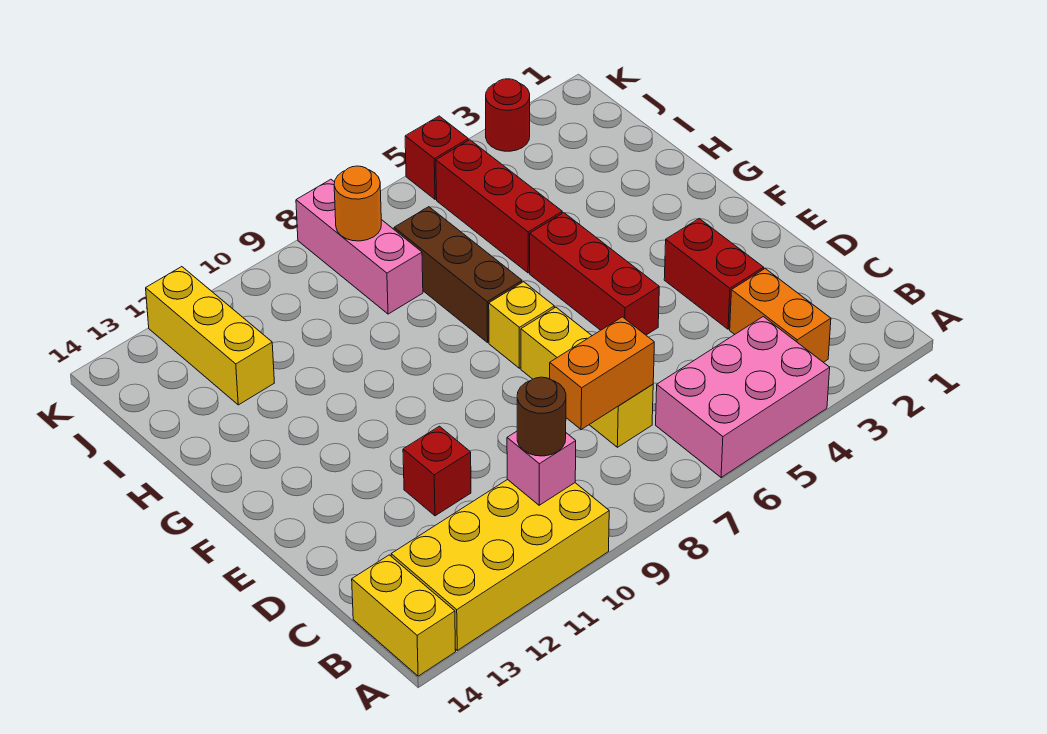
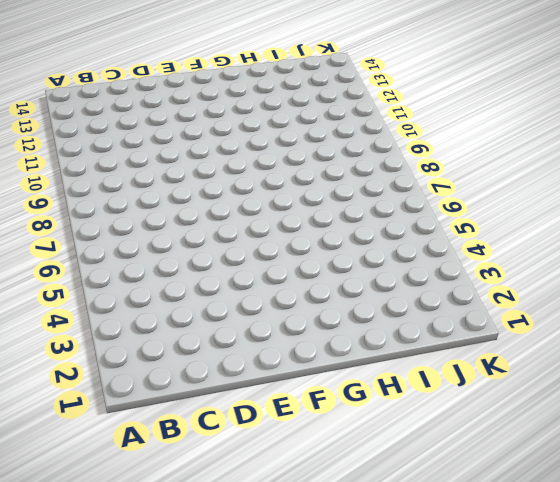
none -> pink brick A4:B6 level 1
none -> yellow brick A10:B13 level 1
none -> yellow brick A14:B14 level 1

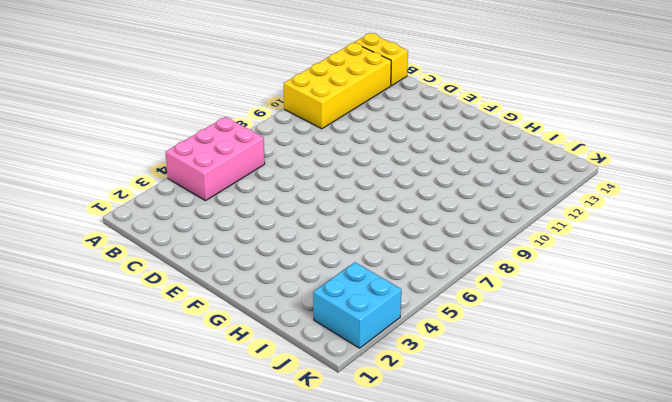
cyan brick J2:K3 level 1 -> red round brick K3 level 1
none -> orange brick B3:C3 level 1
none -> yellow brick C7:E7 level 1
none -> red brick D3:E3 level 1

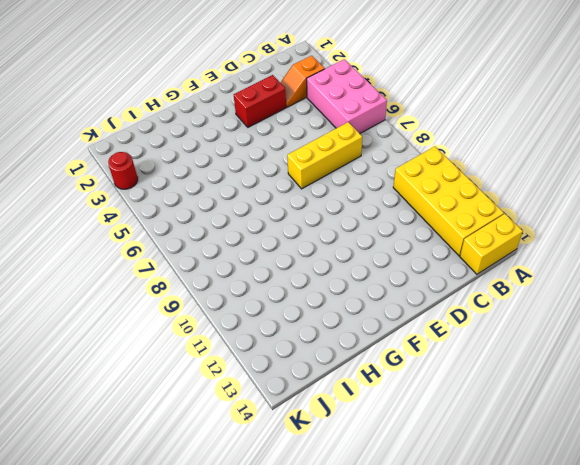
orange slope B3:C3 level 1 top B -> orange brick B3:C3 level 1
none -> red brick D11 level 1
none -> red brick E5:G5 level 1
none -> yellow brick F7 level 1

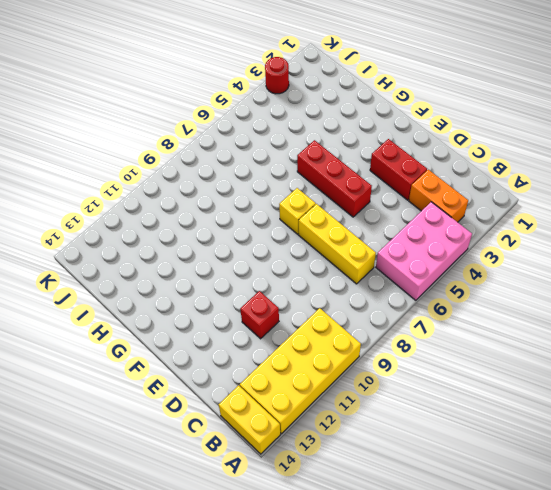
none -> brown brick G7:I7 level 1
none -> red brick H5:J5 level 1
none -> pink brick I8:K8 level 1

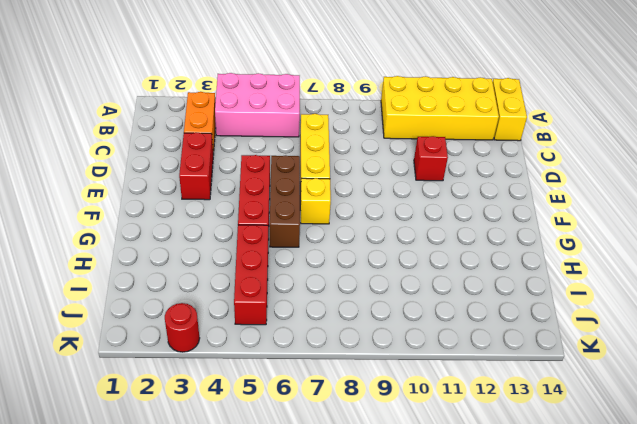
brown brick E6:G6 level 1 -> brown brick G7:I7 level 1
none -> pink brick I8:K8 level 1
none -> yellow brick I12:K12 level 1
none -> red brick K5 level 1

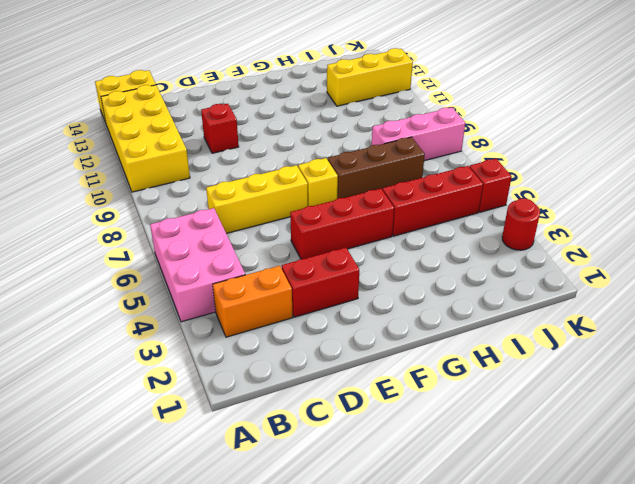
none -> pink brick B10 level 2
none -> orange brick C7:C8 level 2
none -> orange round brick J8 level 2

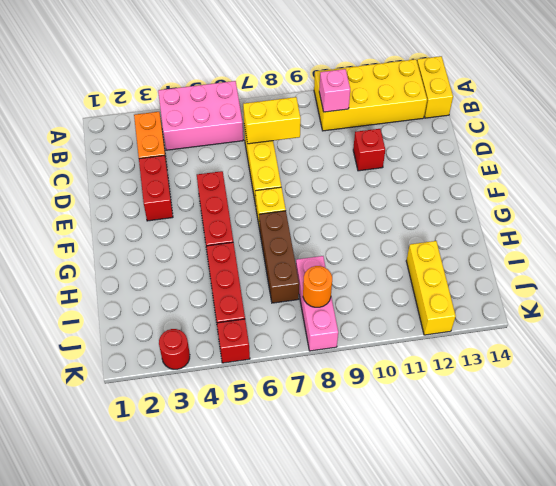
yellow brick C7:C8 level 2 -> orange brick C7:C8 level 2
none -> brown round brick B10 level 3

